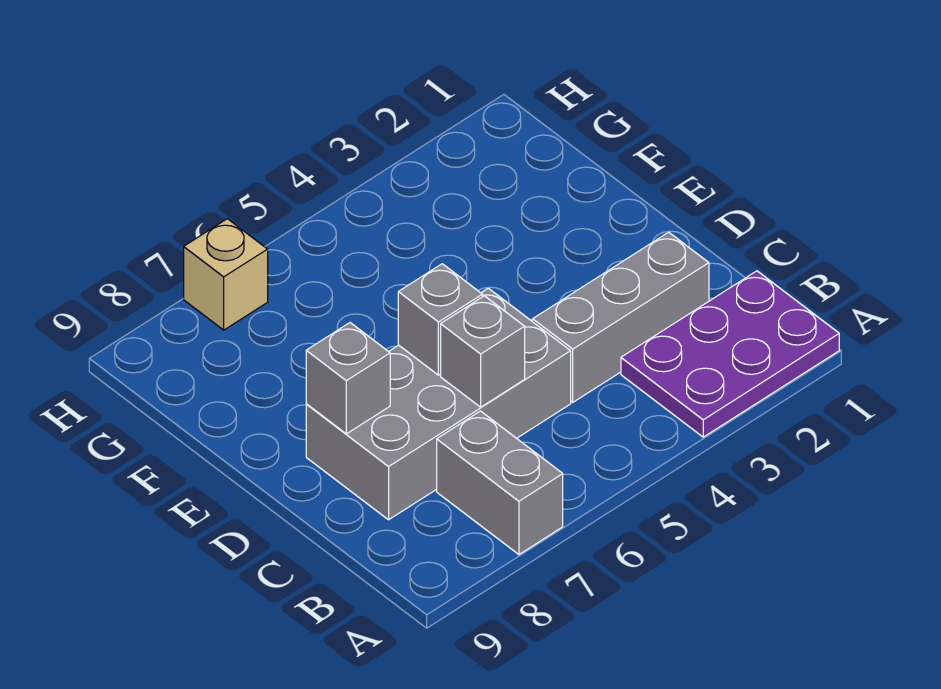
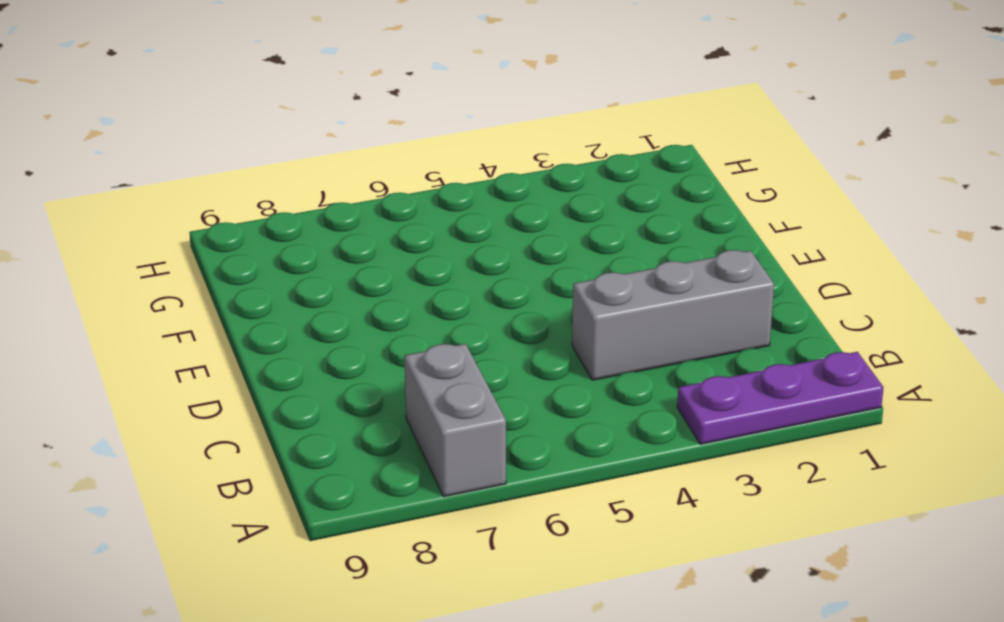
purple plate A1:A3 level 1 -> purple plate A1:B3 level 1
none -> grey brick C5:D8 level 1
none -> tan brick H7 level 1

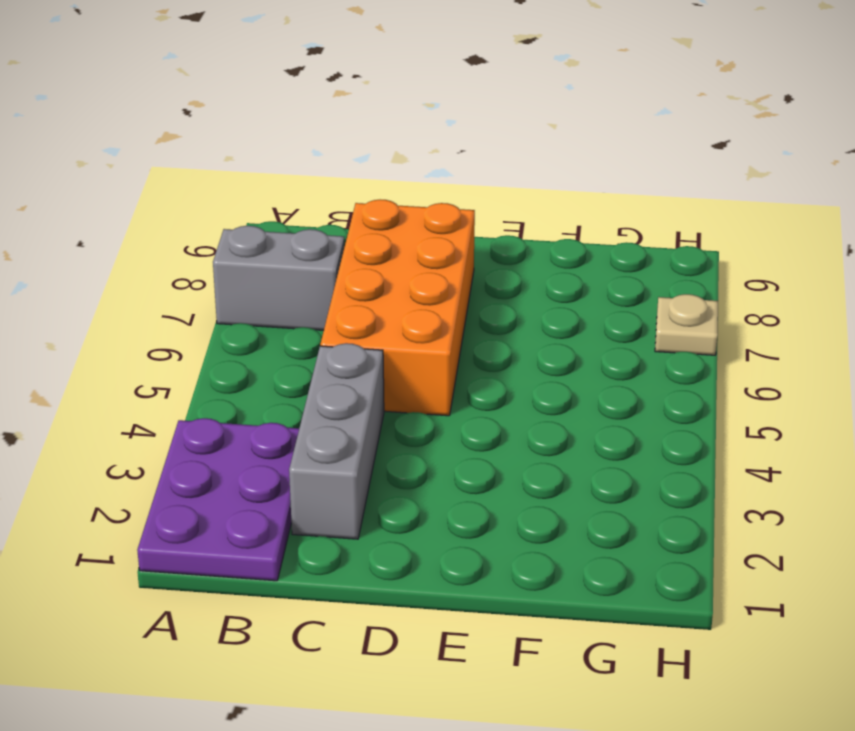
orange brick C5:D8 level 1 -> grey brick C5:D8 level 1
tan plate H7 level 1 -> tan brick H7 level 1
none -> grey brick C6 level 2
none -> grey brick D6 level 2

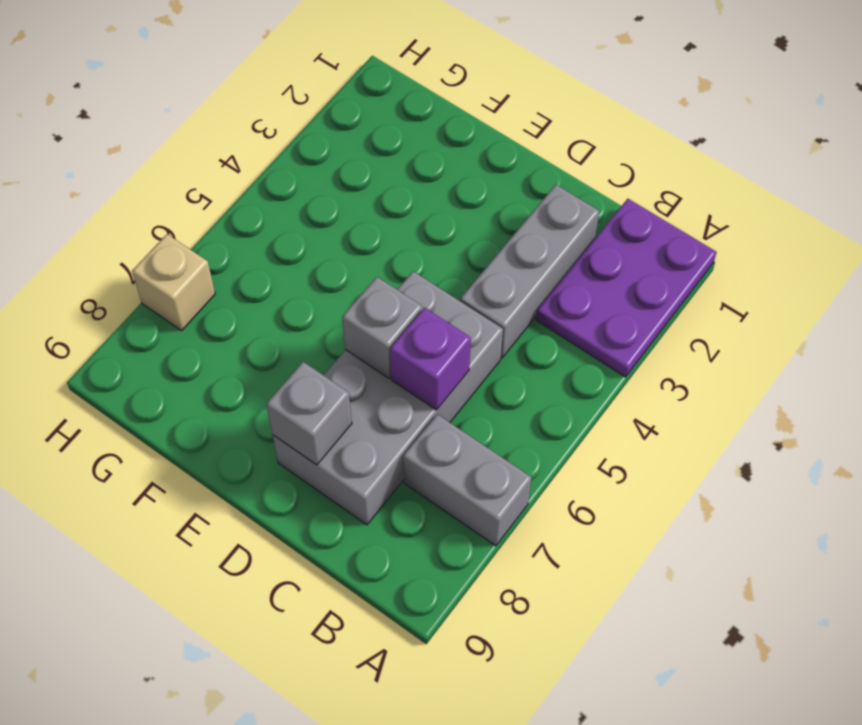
purple brick C6 level 2 -> grey brick C6 level 2

